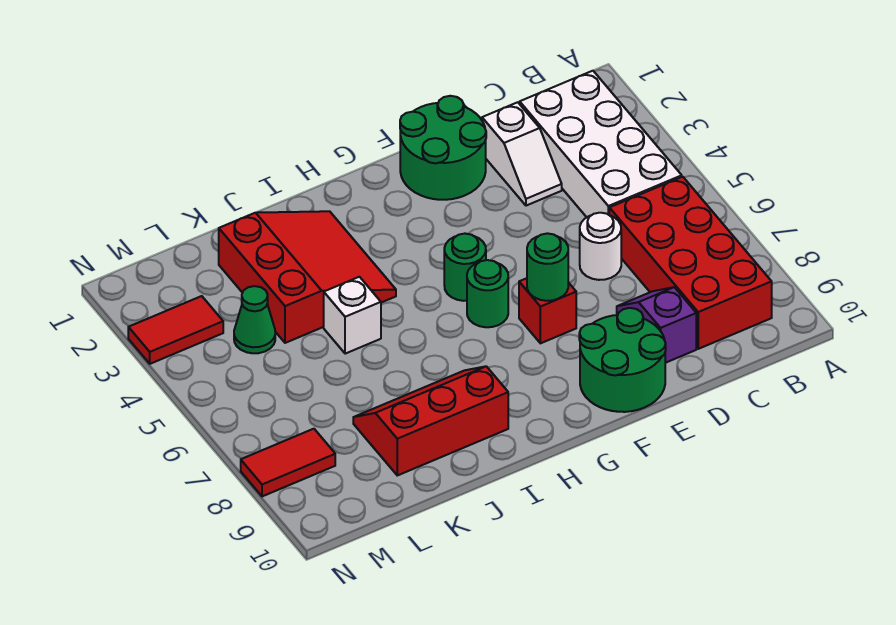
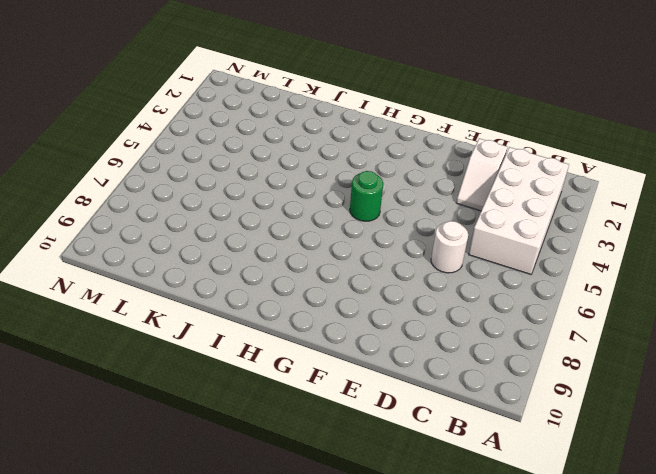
none -> red brick B6:C9 level 1
none -> purple slope D8:D9 level 1 top 9
none -> green round brick E1:F2 level 1

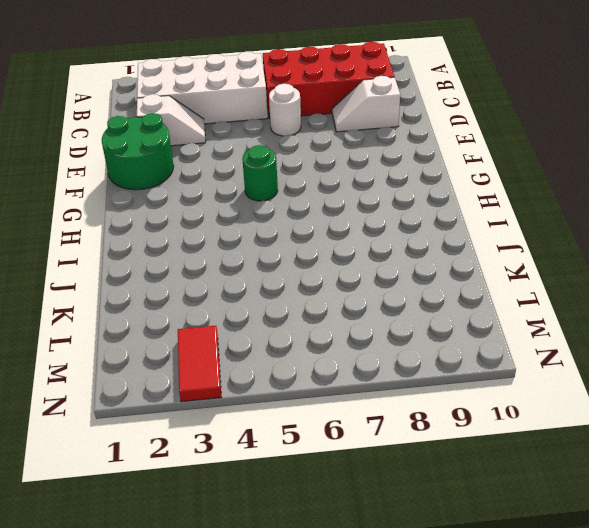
white slope D8:D9 level 1 top 9 -> purple slope D8:D9 level 1 top 9
none -> green round brick E9:F10 level 1
none -> red brick F7 level 1
none -> green round brick G6 level 1

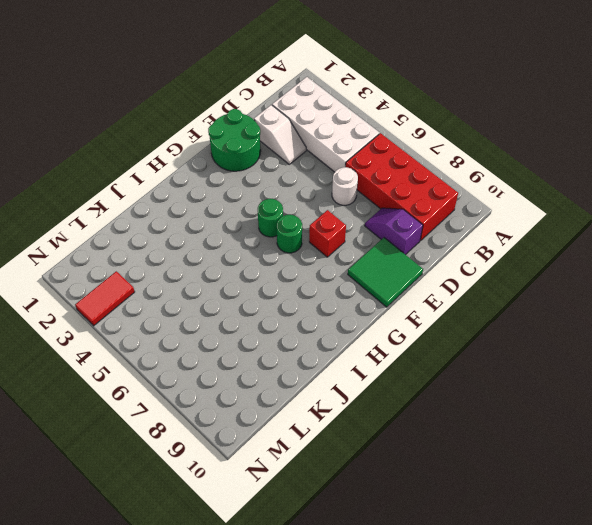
green tile E9:F10 level 1 -> green round brick E9:F10 level 1
none -> red slope I2:K4 level 1 top K
none -> red slope I8:K9 level 1 top 9
none -> white brick J5 level 1

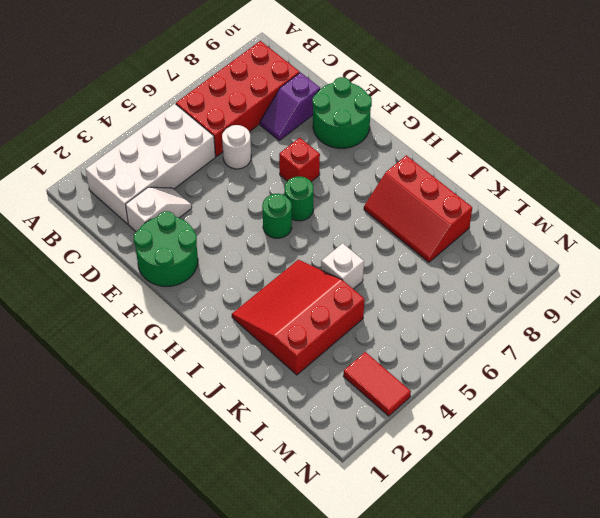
none -> green cone L4 level 1
none -> red tile M8:N8 level 1
none -> green round brick F7 level 2

